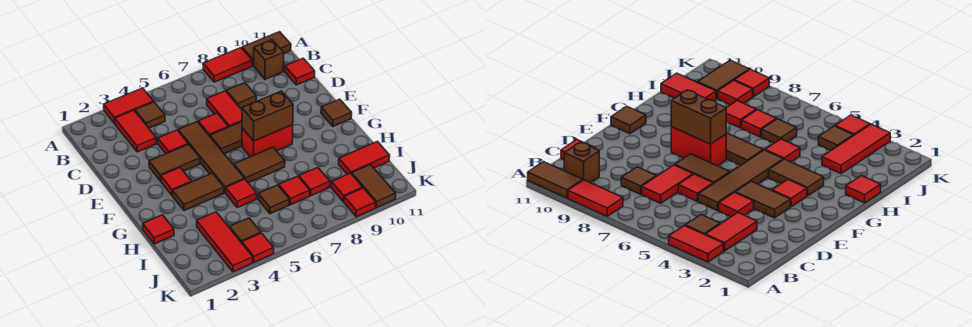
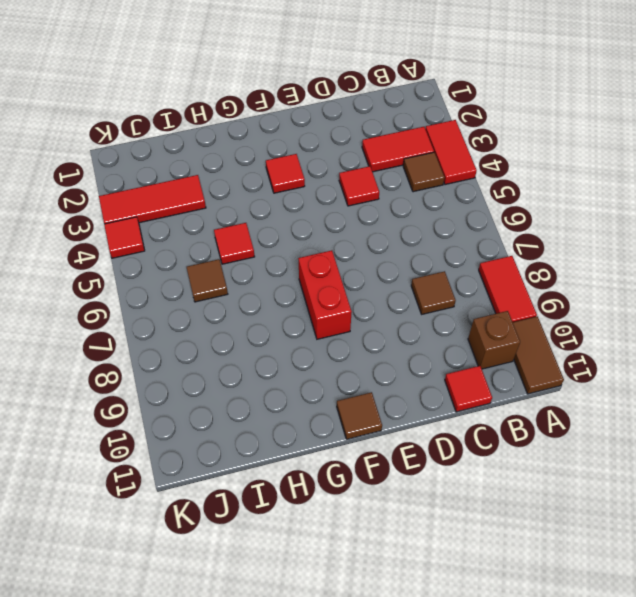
none -> red tile C7:D7 level 1
none -> brown tile D5:G5 level 1
none -> red tile D6 level 1
none -> brown tile E3:E4 level 1

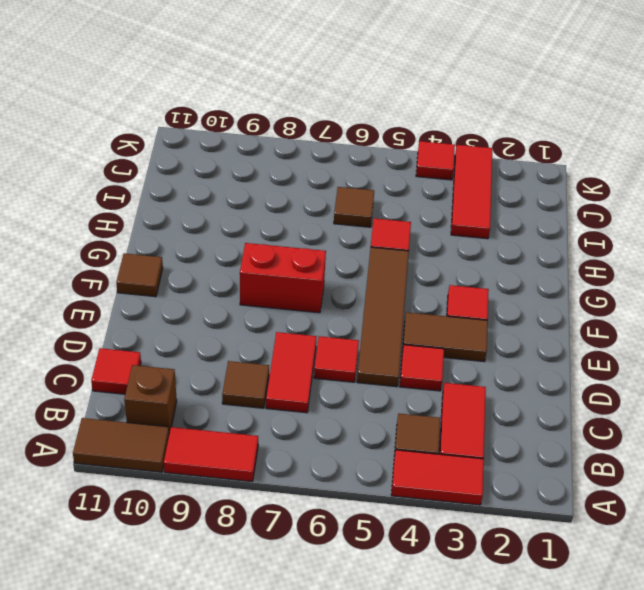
none -> brown tile E6:E7 level 1
none -> brown tile G3:G4 level 1
none -> brown tile G6:G7 level 1
none -> red tile H1 level 1

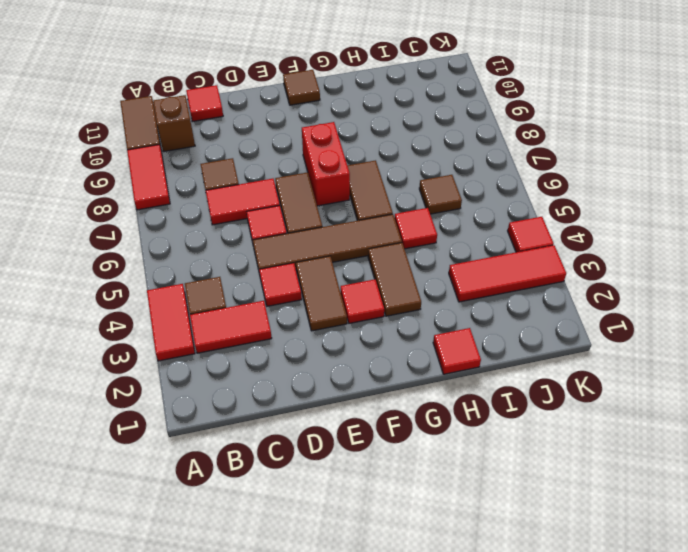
none -> red tile I7 level 1
none -> red tile I8 level 1
none -> red tile I10:I11 level 1
none -> brown tile J4 level 1

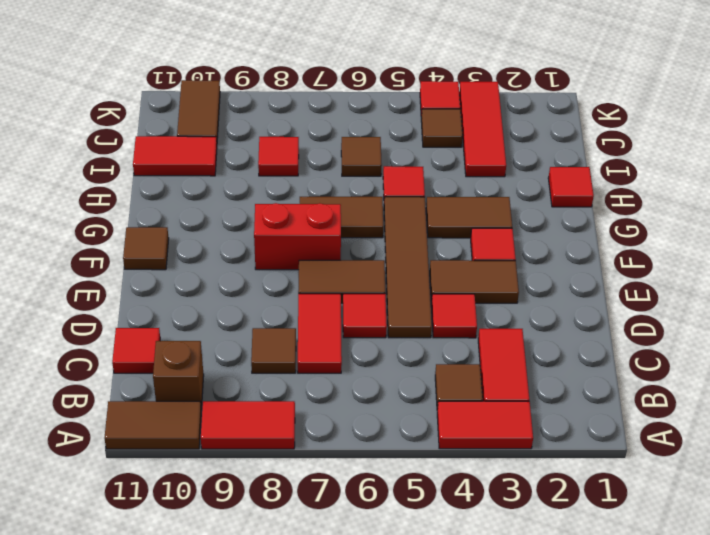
none -> red tile I7 level 1
none -> red tile J9 level 1
none -> red tile K9 level 1
none -> brown brick F7:F8 level 2

